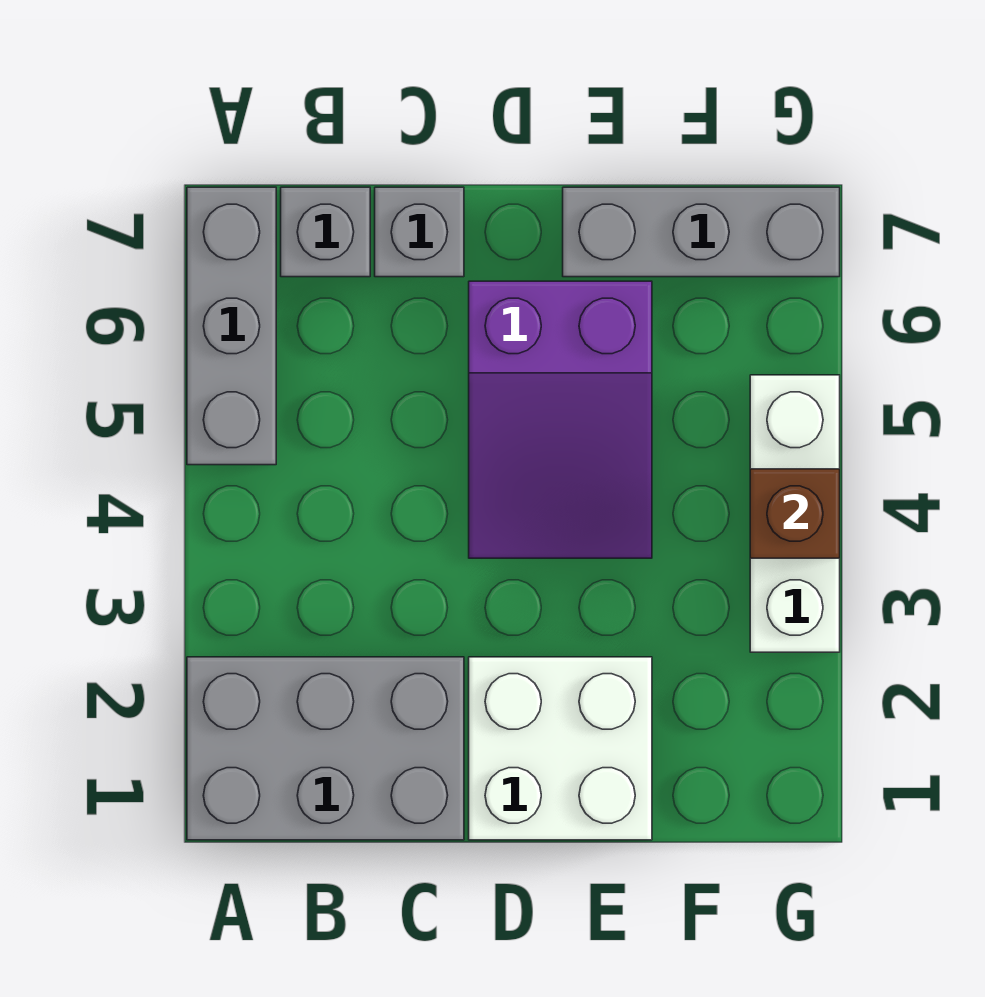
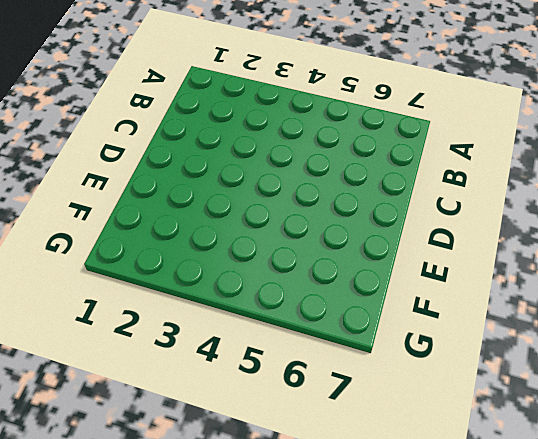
none -> grey brick A1:C2 level 1
none -> grey brick A5:A7 level 1

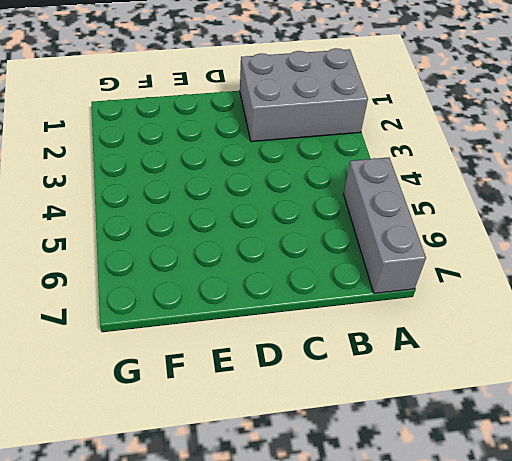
none -> grey brick B7 level 1
none -> grey brick C7 level 1

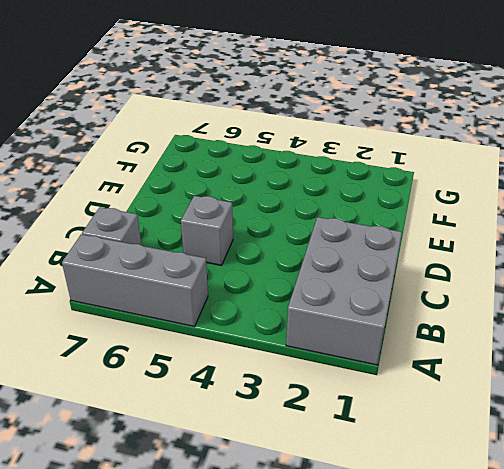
grey brick C5 level 1 -> grey brick C7 level 1
none -> white brick D1:E2 level 1
none -> purple slope D4:E6 level 1 top 6

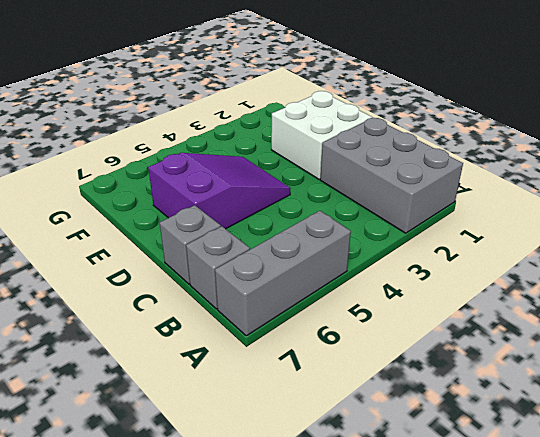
none -> grey brick E7:G7 level 1
none -> white brick G3:G5 level 1

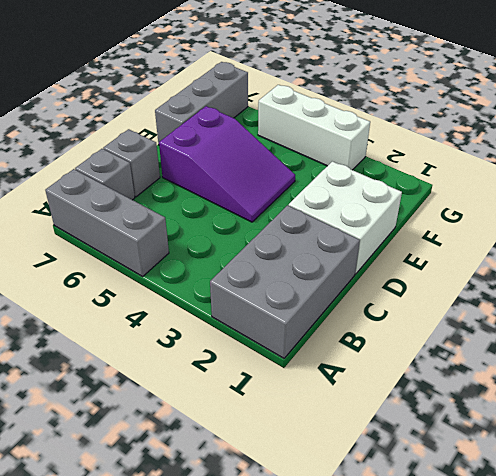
none -> brown brick G4 level 2

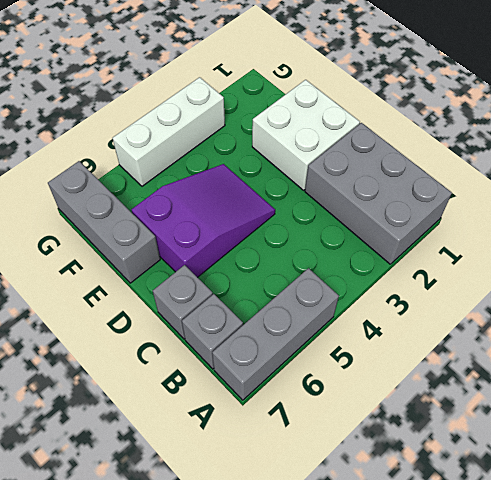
none -> brown brick G4 level 2

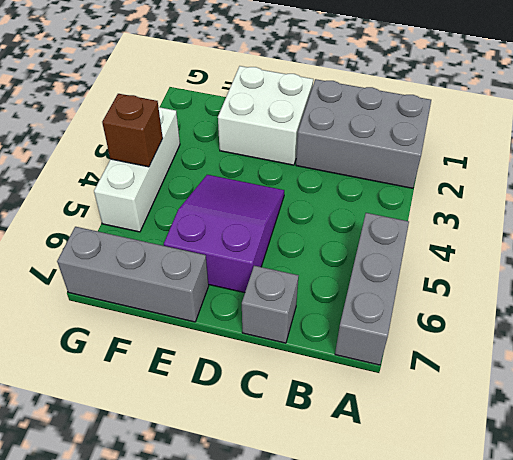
none -> grey brick B7 level 1

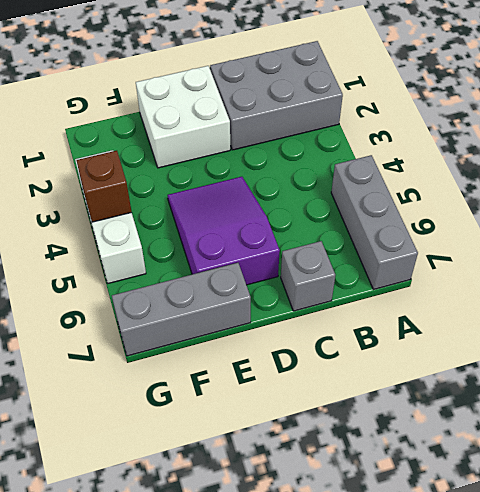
none -> grey brick B7 level 1

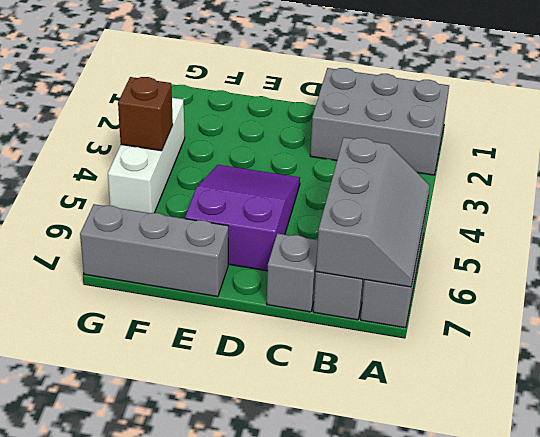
grey slope A5:B7 level 2 top B -> none
none -> white brick D1:E2 level 1

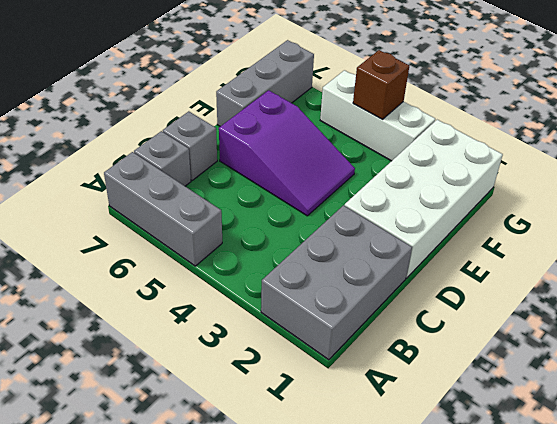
white brick D1:G2 level 1 -> white brick D1:E2 level 1

